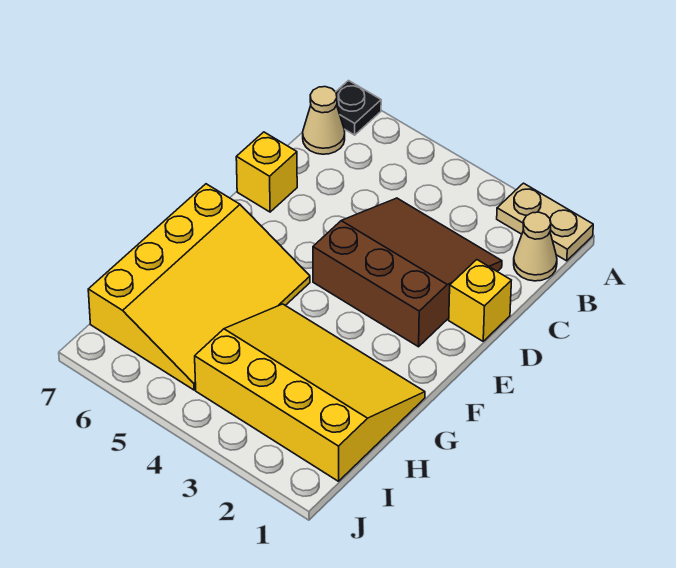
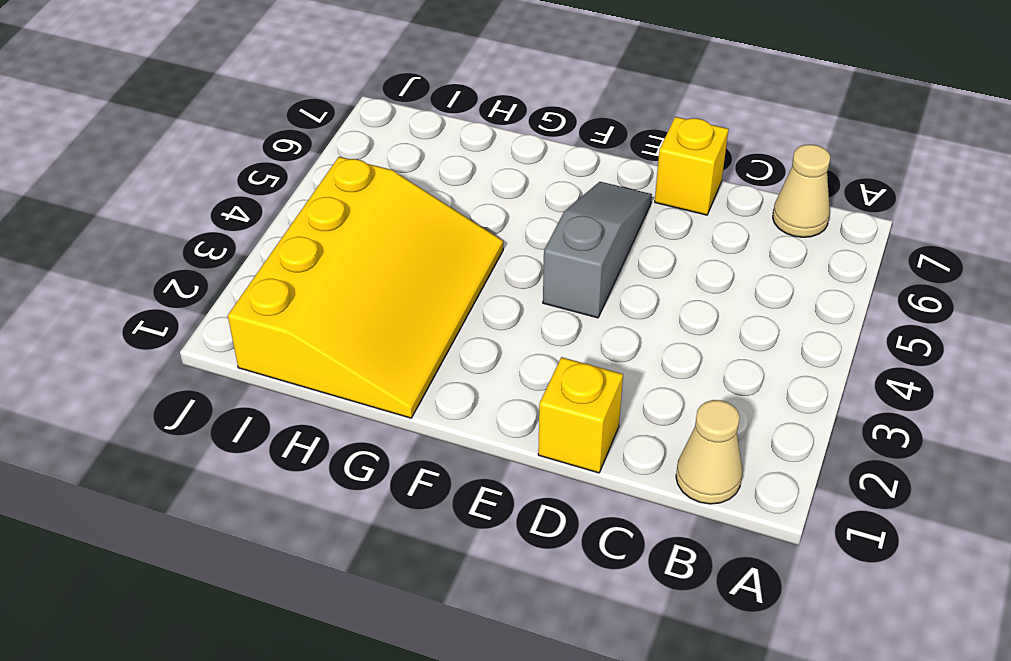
grey slope E4:E6 level 1 top 4 -> brown slope C2:E4 level 1 top E
none -> tan plate A1:A2 level 1
none -> black plate A7 level 1

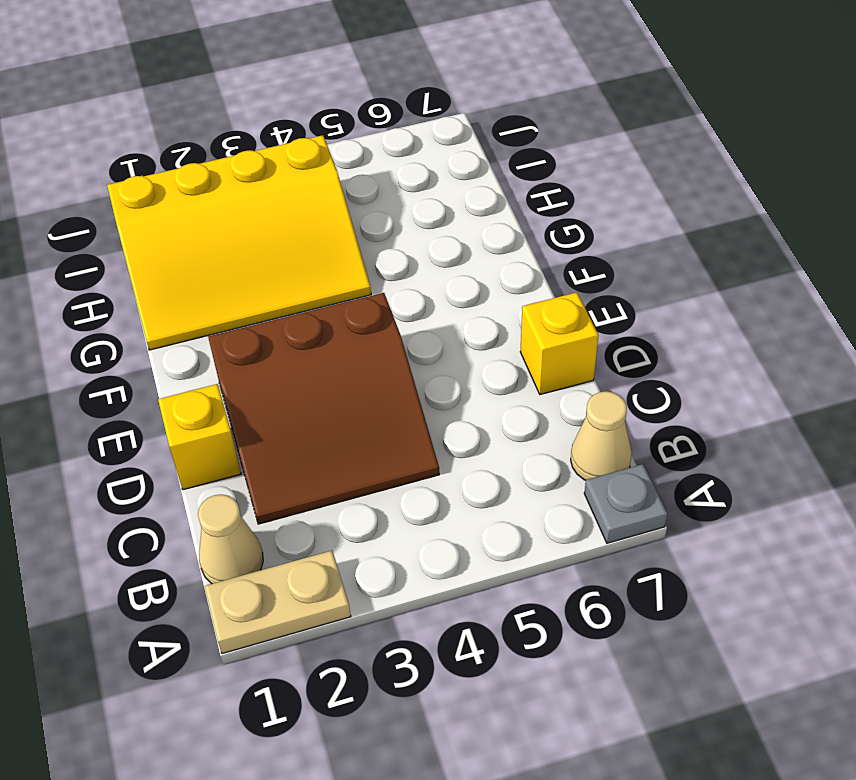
grey plate A7 level 1 -> black plate A7 level 1
none -> yellow slope F5:I7 level 1 top 7

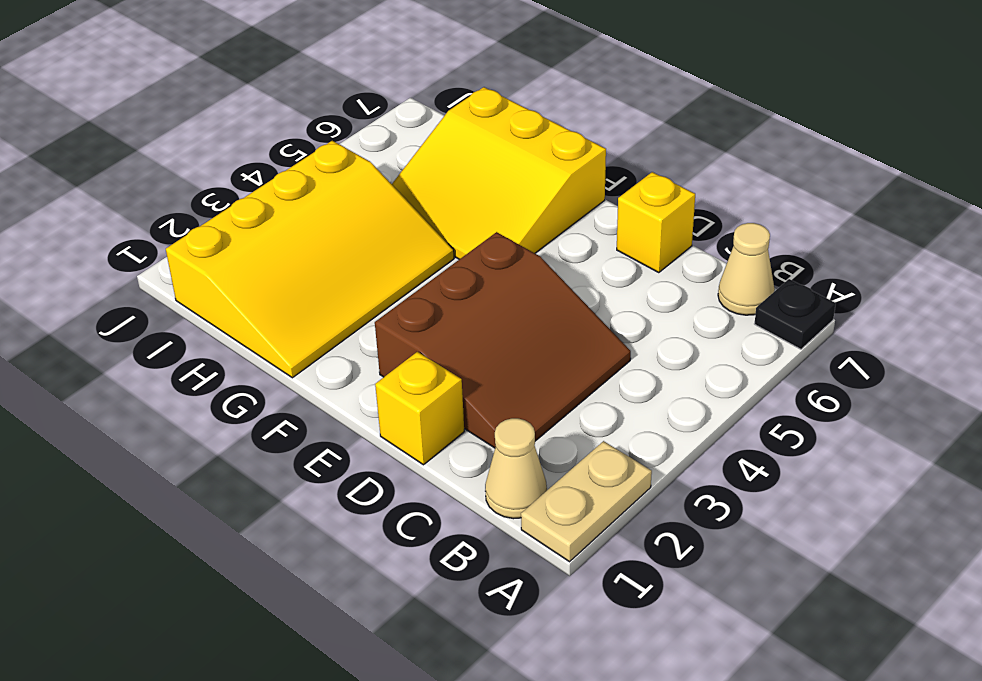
yellow slope F5:H7 level 1 top 7 -> yellow slope F5:I7 level 1 top 7

